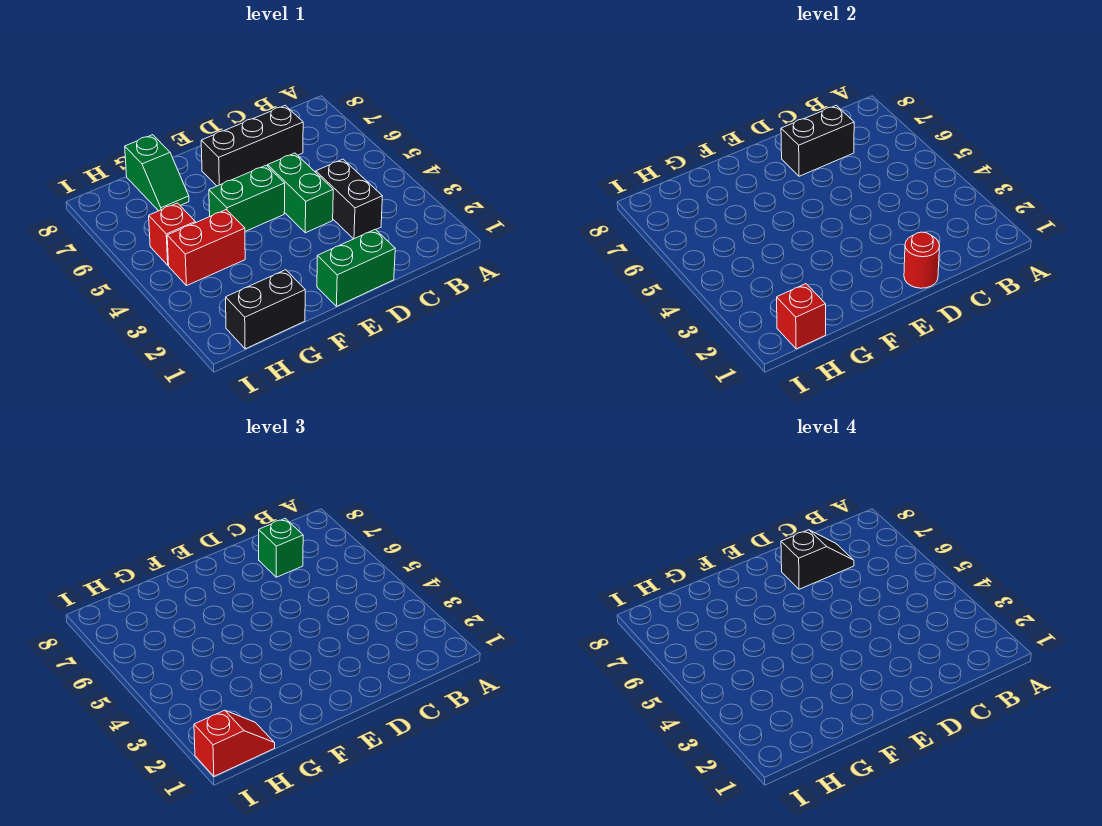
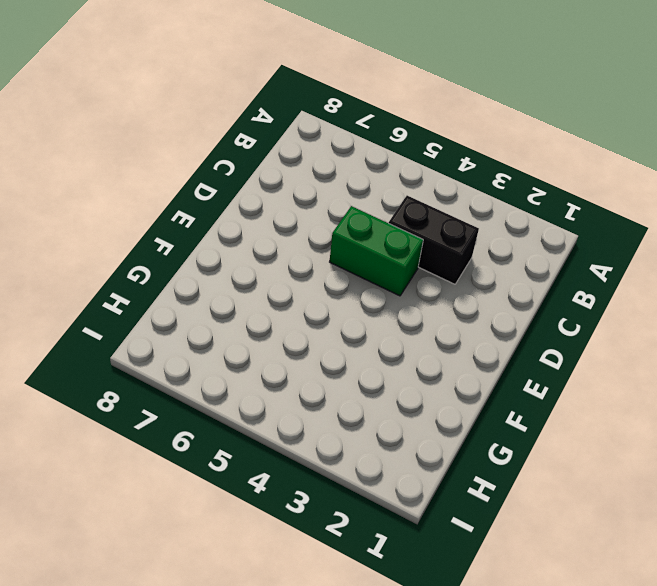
none -> black brick C7:E7 level 1
none -> green brick D1:E1 level 1
none -> green brick E5:F5 level 1

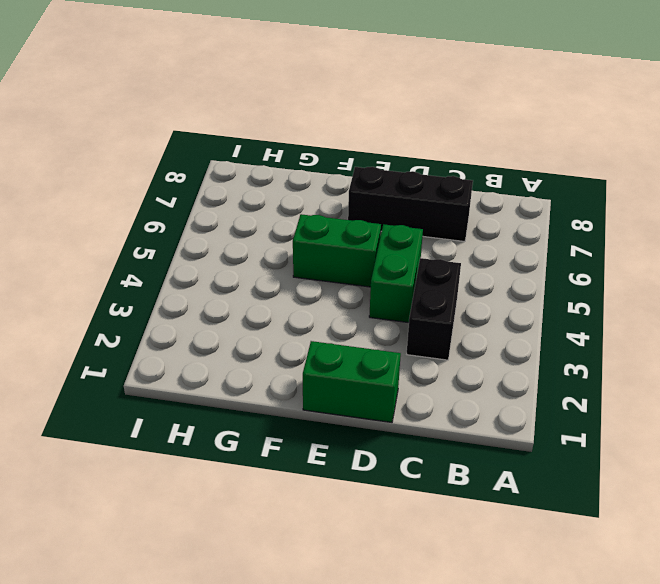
none -> black brick G1:H1 level 1
none -> red brick G4:H4 level 1
none -> green slope G7:G8 level 1 top 8

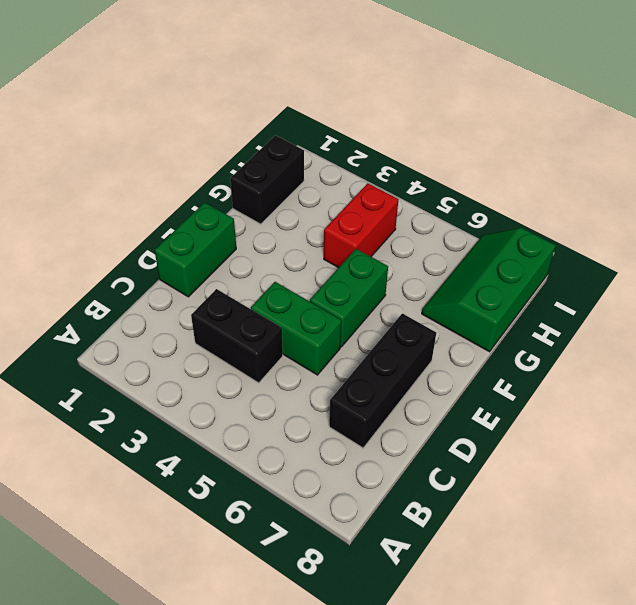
green slope G7:I8 level 1 top 8 -> green slope G7:G8 level 1 top 8
none -> red brick H5 level 1
none -> black brick C7:D7 level 2
none -> red round brick D1 level 2

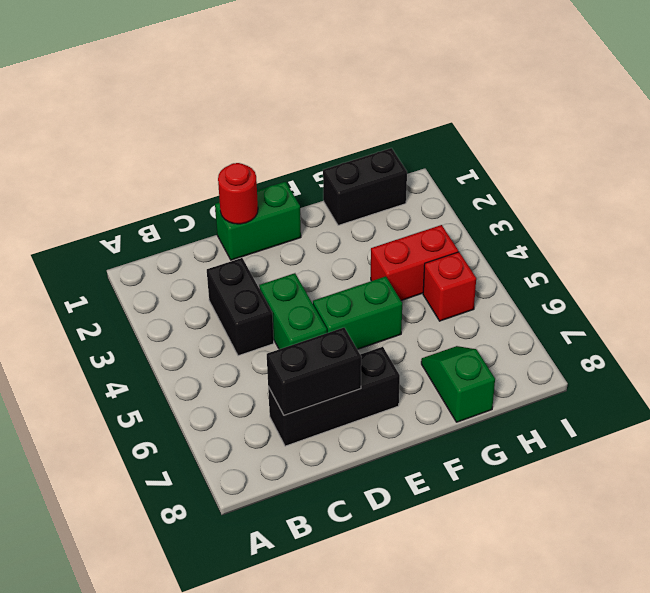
none -> red brick H1 level 2
none -> green brick C7 level 3
none -> red slope H1:I1 level 3 top I

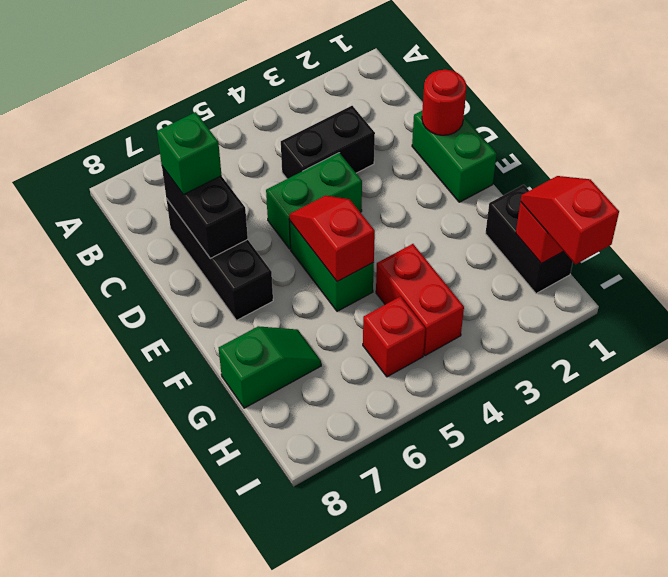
red slope E5:F5 level 2 top F -> none
none -> black slope C7:D7 level 4 top D

